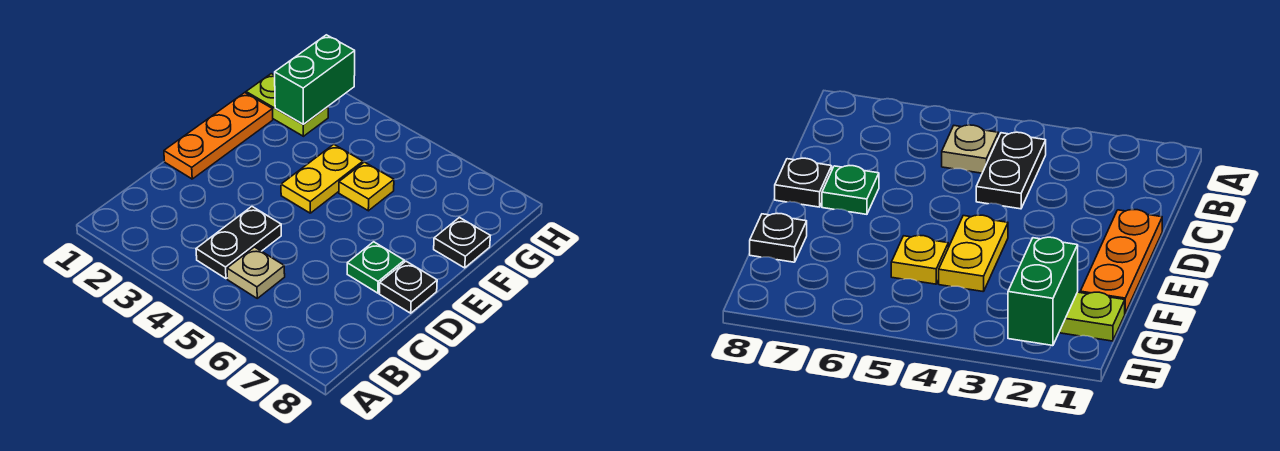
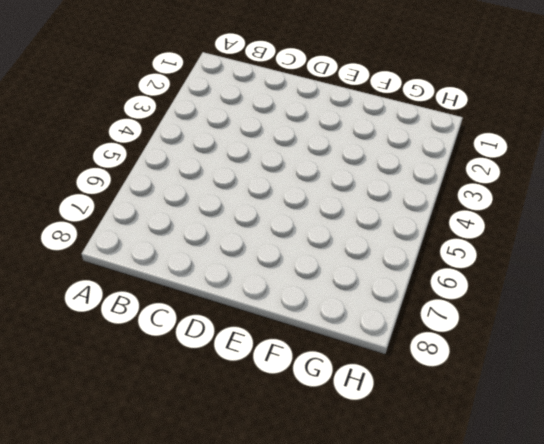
none -> black plate B4:C4 level 1
none -> tan plate B5 level 1

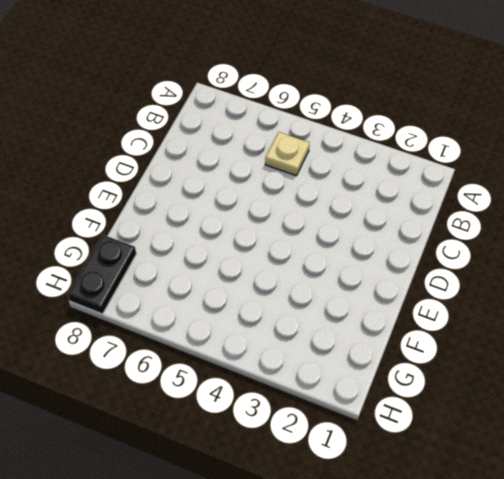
black plate G8:H8 level 1 -> black plate B4:C4 level 1
none -> orange plate D1:F1 level 1
none -> green plate D7 level 1

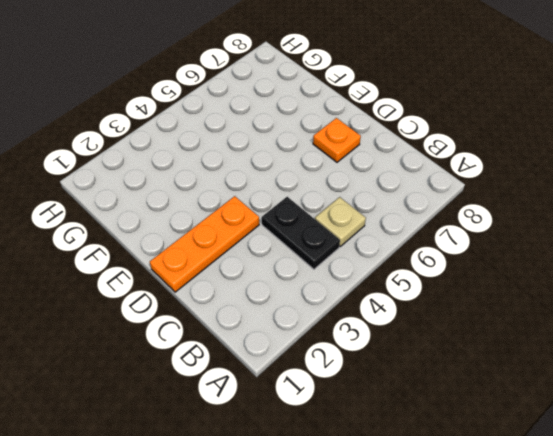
orange plate D1:D3 level 1 -> orange plate D1:F1 level 1
orange plate D7 level 1 -> green plate D7 level 1
none -> black plate D8 level 1
none -> yellow plate E4:F4 level 1

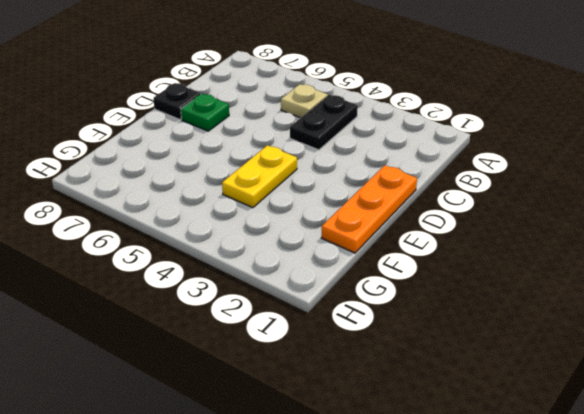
none -> yellow plate F5 level 1
none -> black plate F8 level 1

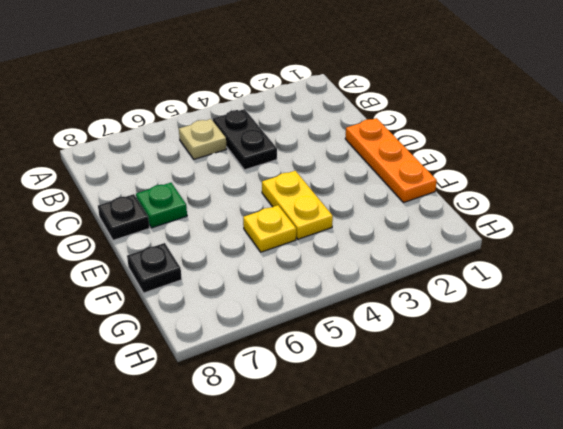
none -> lime plate G1:G2 level 1
none -> green brick G2:H2 level 2

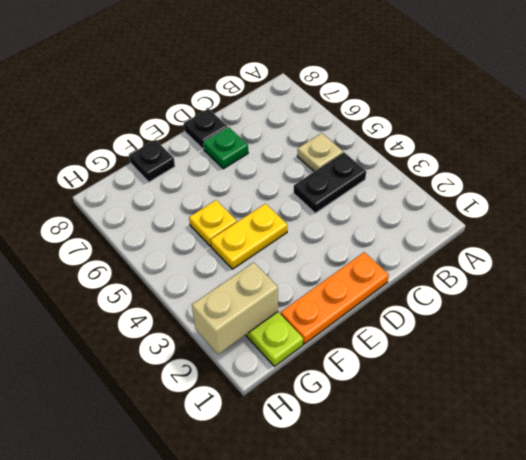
tan brick G2:H2 level 2 -> green brick G2:H2 level 2

